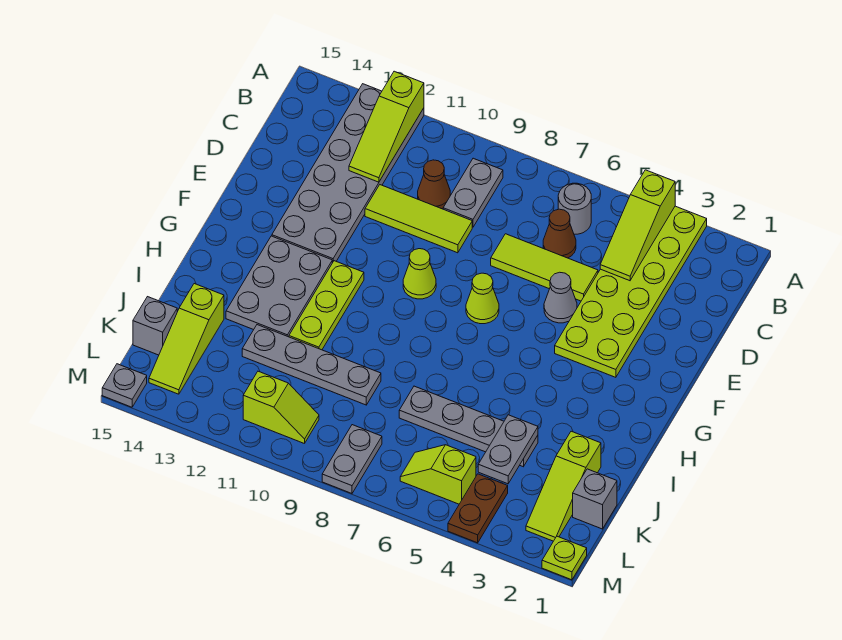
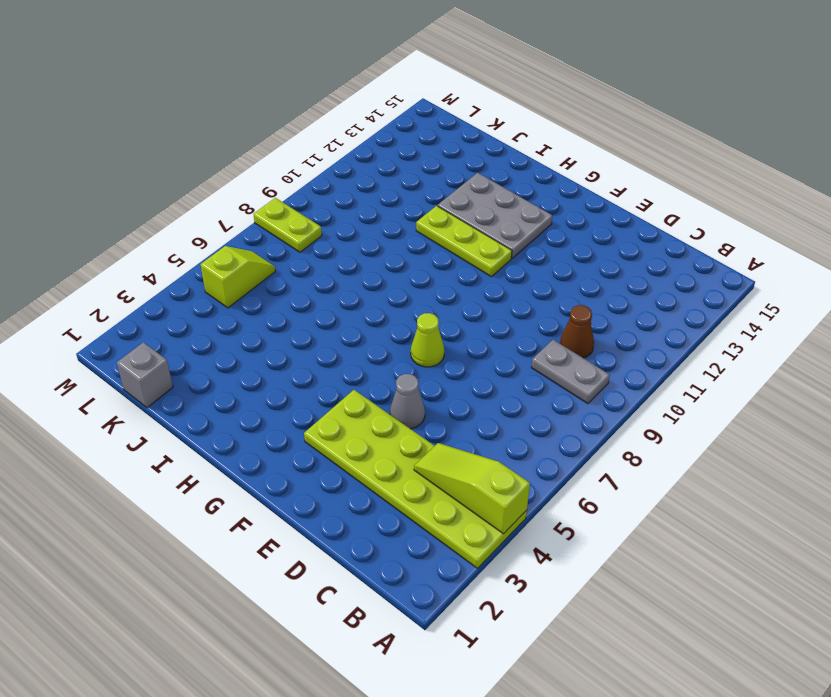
lime plate L8:M8 level 1 -> grey plate L8:M8 level 1
none -> grey plate A12:F13 level 1
none -> grey round brick B6 level 1
none -> brown cone C6 level 1

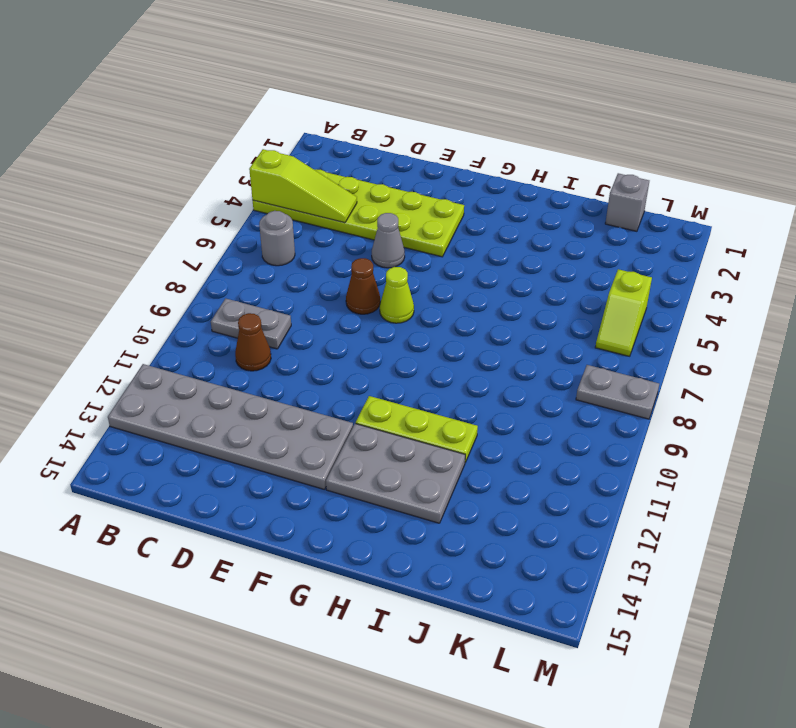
brown cone E7 level 1 -> brown cone C6 level 1
none -> lime tile D5:D7 level 1
none -> lime tile D9:D11 level 1
none -> lime cone F9 level 1

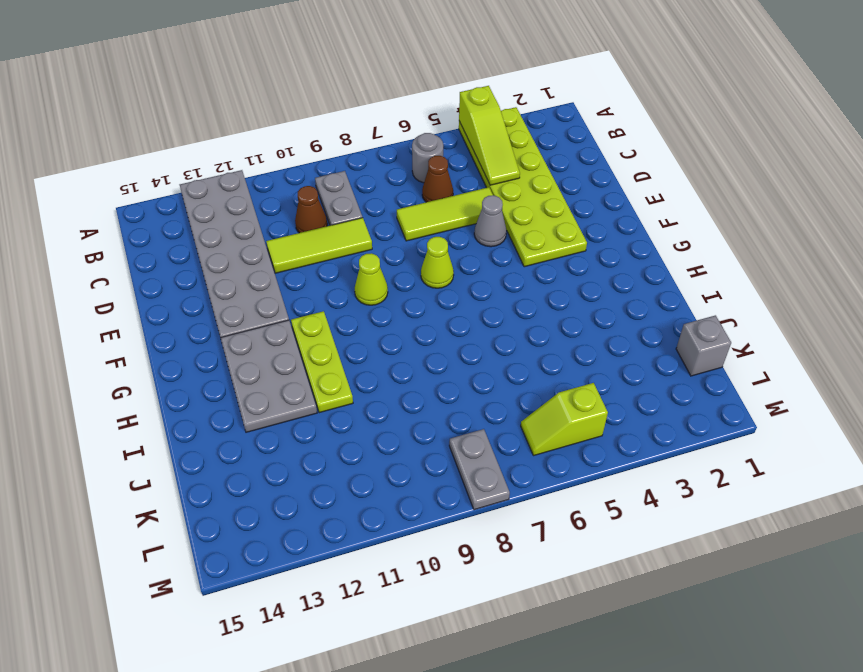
none -> lime slope J2:L2 level 1 top J
none -> grey plate J4:J7 level 1
none -> grey plate J9:J12 level 1

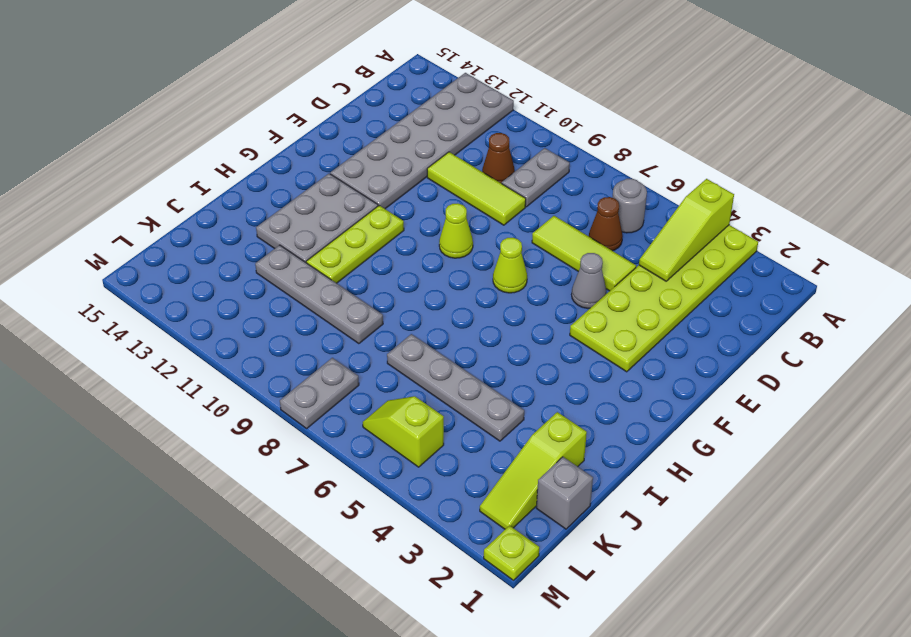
none -> lime slope J14:L14 level 1 top J
none -> grey brick K15 level 1
none -> brown plate L4:M4 level 1

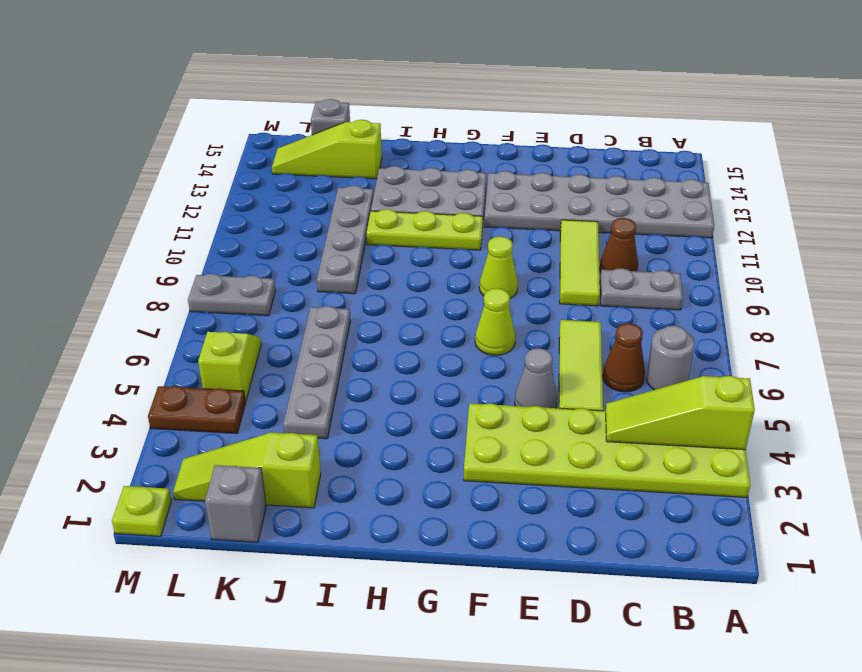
none -> lime slope L10:L11 level 1 top 11
none -> grey plate M15 level 1
none -> lime slope A12:C12 level 2 top A

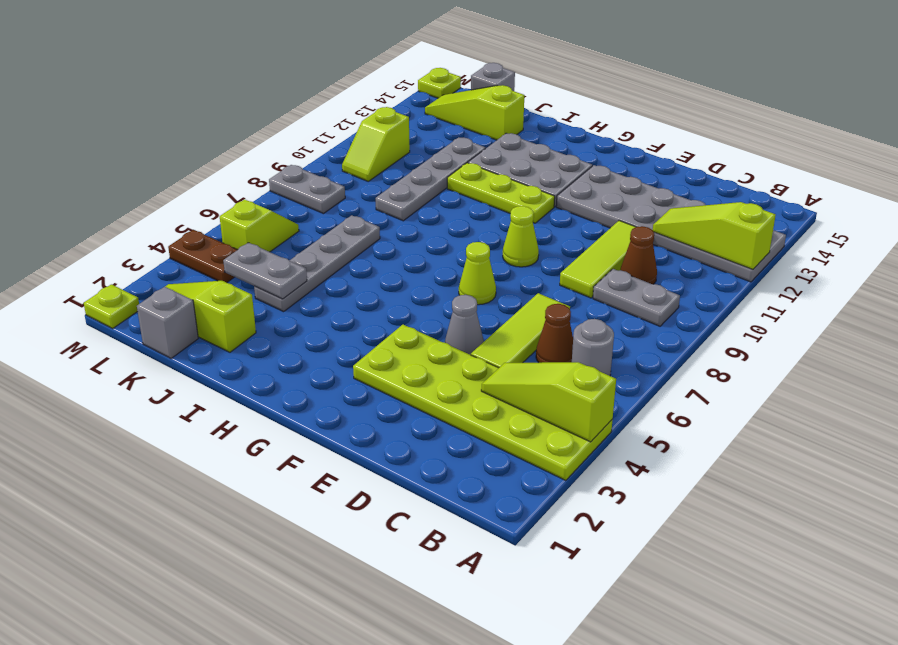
lime plate M15 level 1 -> grey plate M15 level 1

